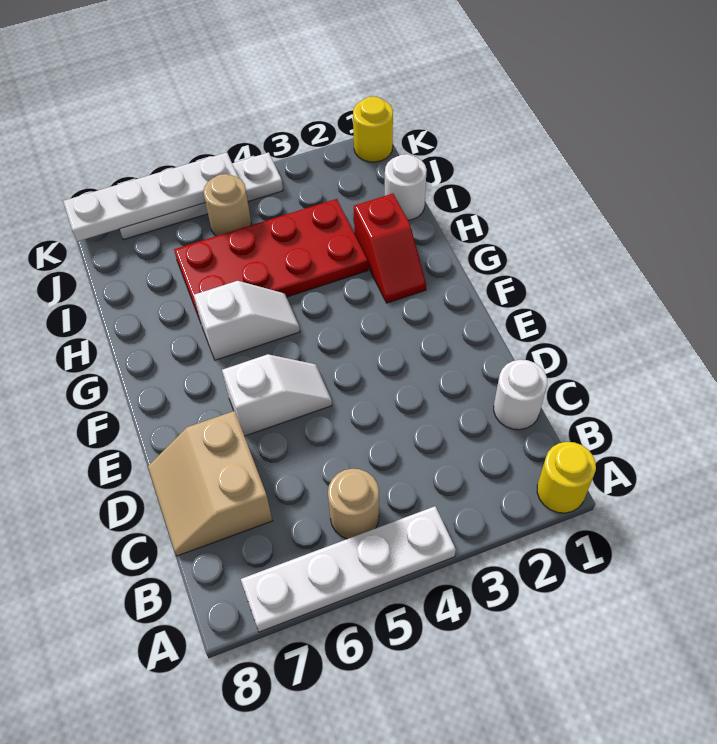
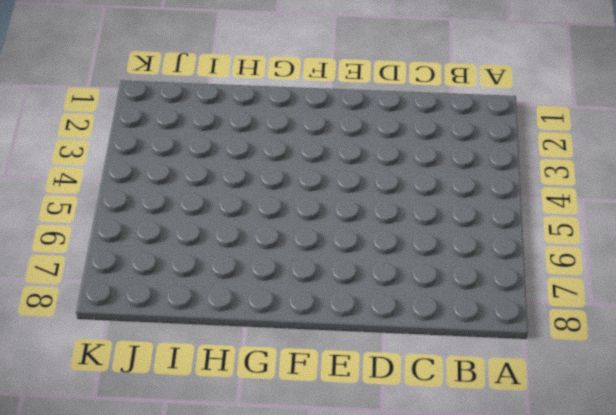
none -> yellow round brick A1 level 1
none -> white plate A4:A7 level 1
none -> tan round brick B5 level 1

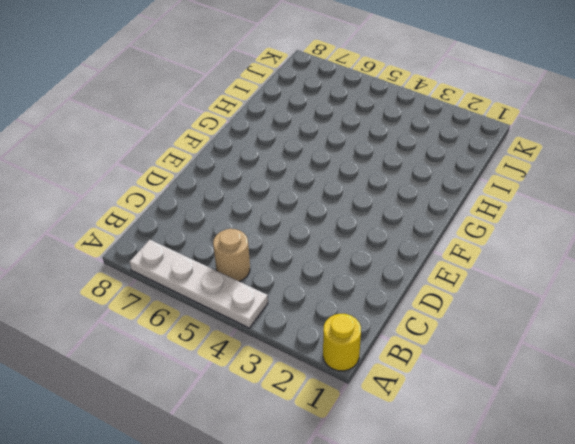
none -> white round brick C1 level 1
none -> tan slope C7:D8 level 1 top 7
none -> white slope E5:E6 level 1 top 6

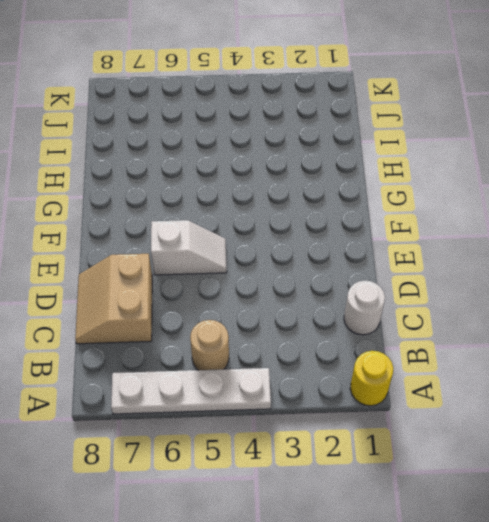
none -> red slope G2:H2 level 1 top H
none -> white slope G5:G6 level 1 top 6
none -> red plate H3:I6 level 1

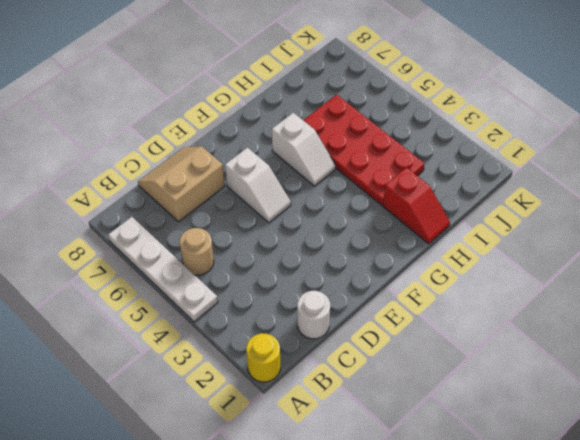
red slope H1:H2 level 1 top 2 -> red slope G2:H2 level 1 top H
none -> white round brick I1 level 1
none -> tan round brick J5 level 1
none -> yellow round brick K1 level 1

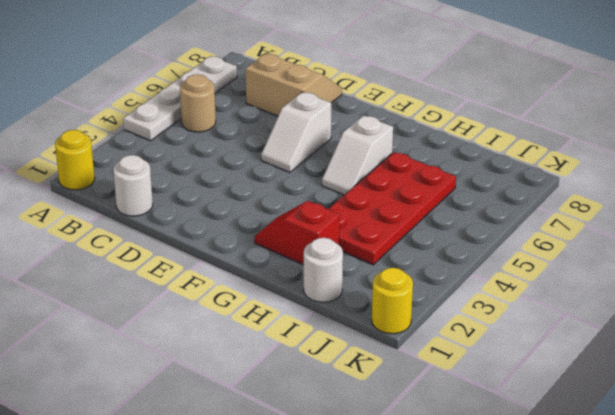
none -> tan round brick J5 level 1
none -> white plate K4:K7 level 1
none -> white plate K5:K8 level 2

